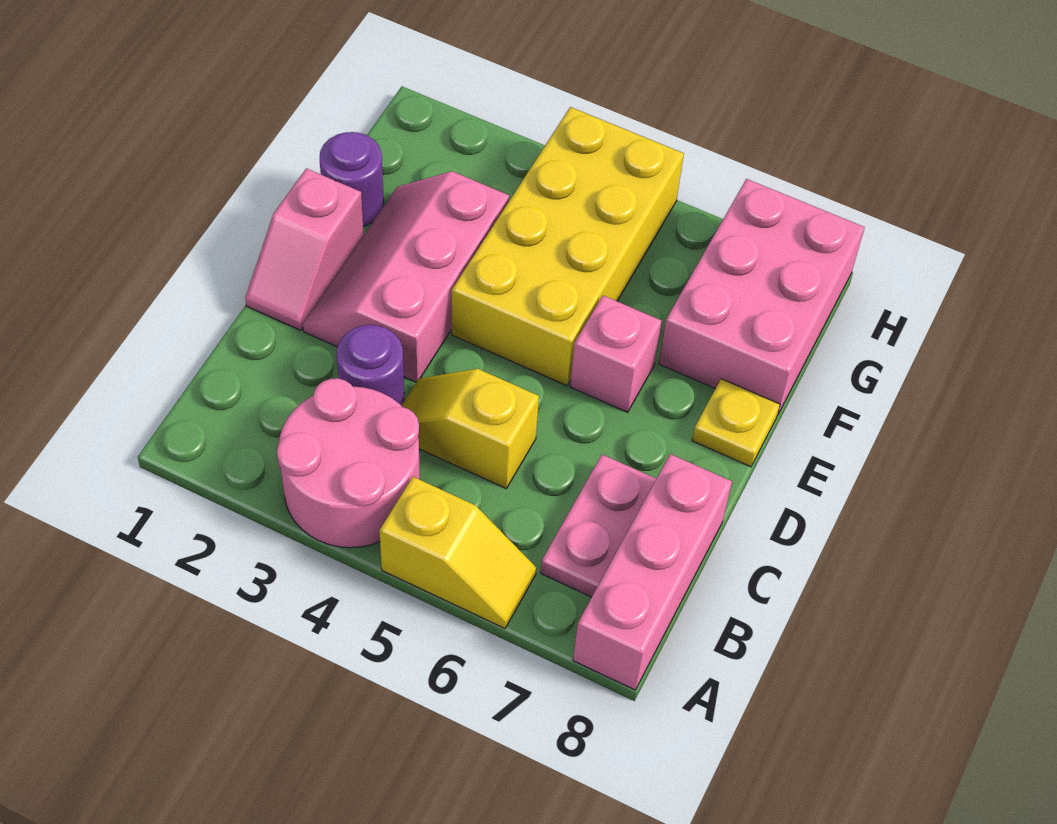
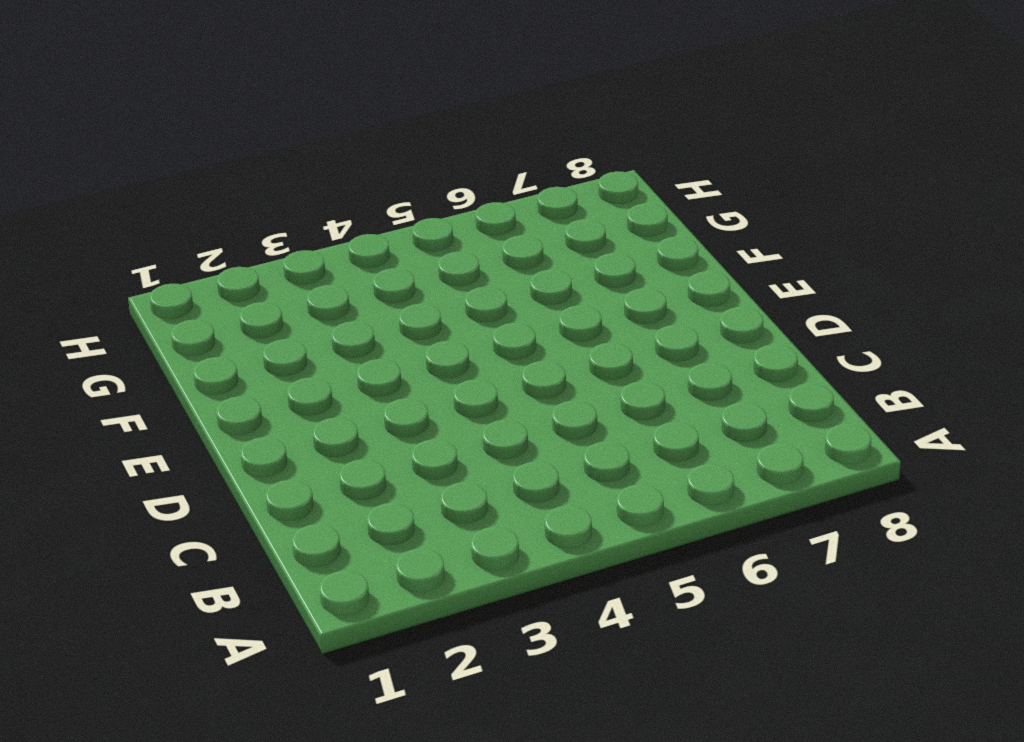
none -> pink round brick A3:B4 level 1
none -> yellow slope A5:A6 level 1 top 5
none -> pink brick A8:C8 level 1

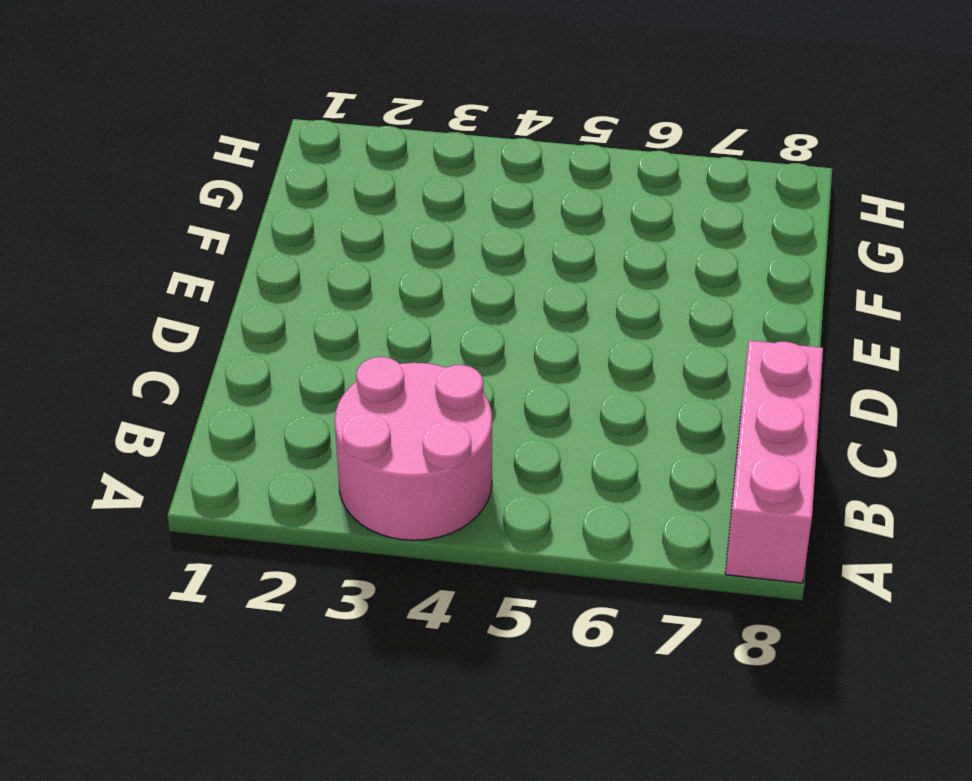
none -> yellow slope A5:A6 level 1 top 5
none -> pink plate B7:C7 level 1
none -> purple round brick C3 level 1

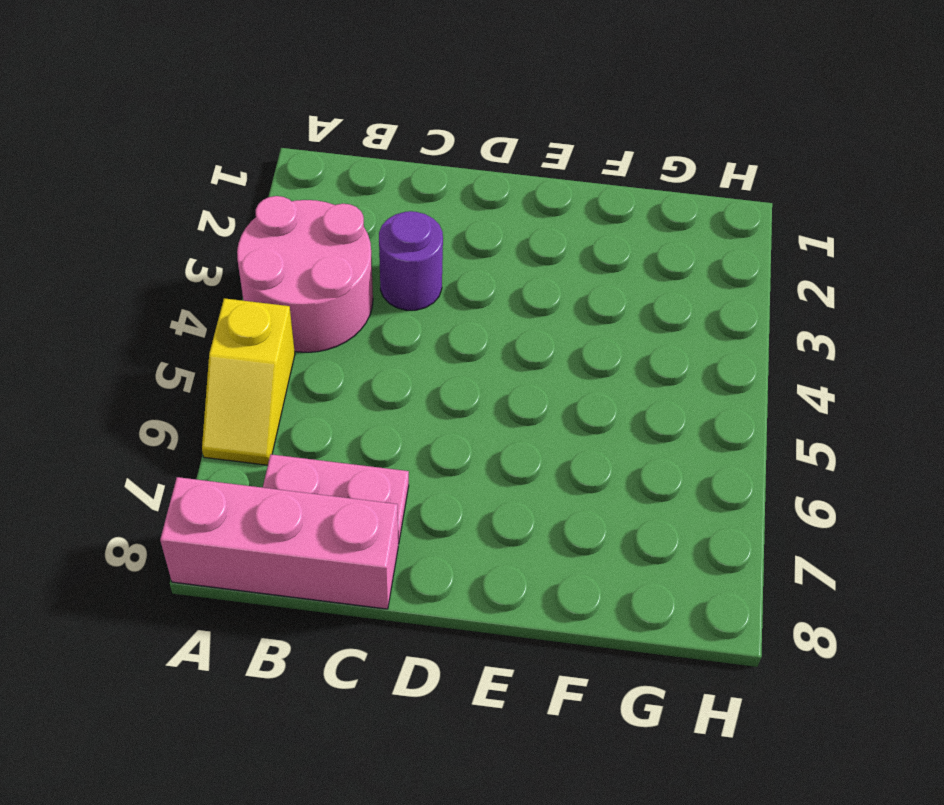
none -> yellow slope C4:C5 level 1 top 5
none -> pink slope D1:E1 level 1 top E
none -> pink slope D2:F3 level 1 top 3

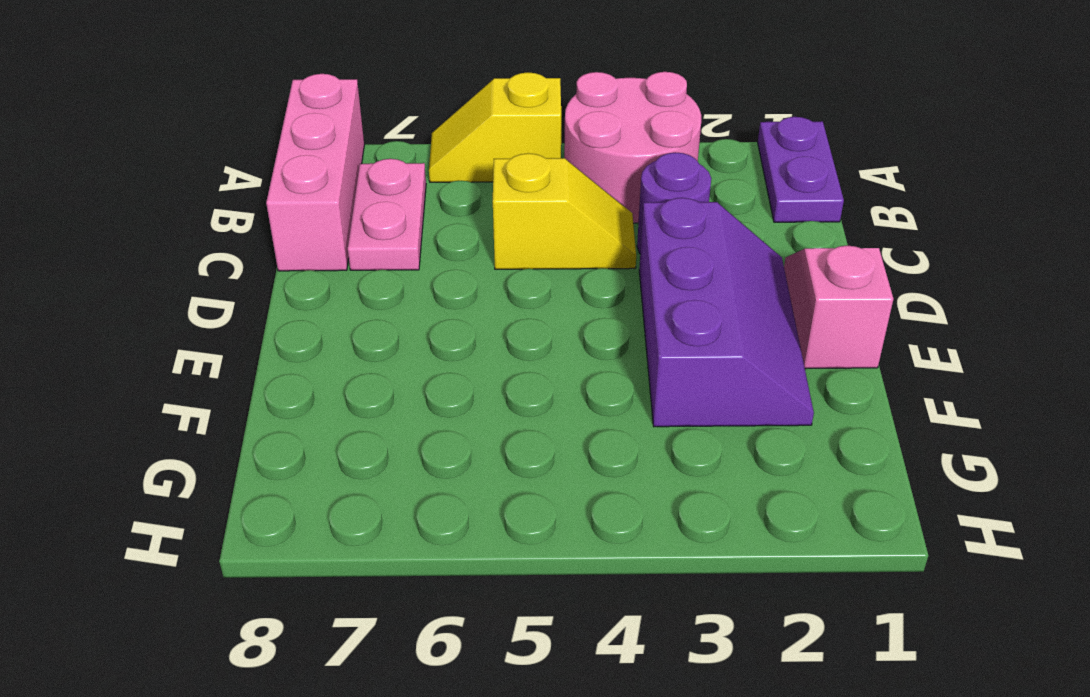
purple plate A1:B1 level 1 -> none
purple slope D2:F3 level 1 top 3 -> pink slope D2:F3 level 1 top 3
none -> yellow brick E4:H5 level 1
none -> pink brick E6 level 1
none -> yellow plate E8 level 1

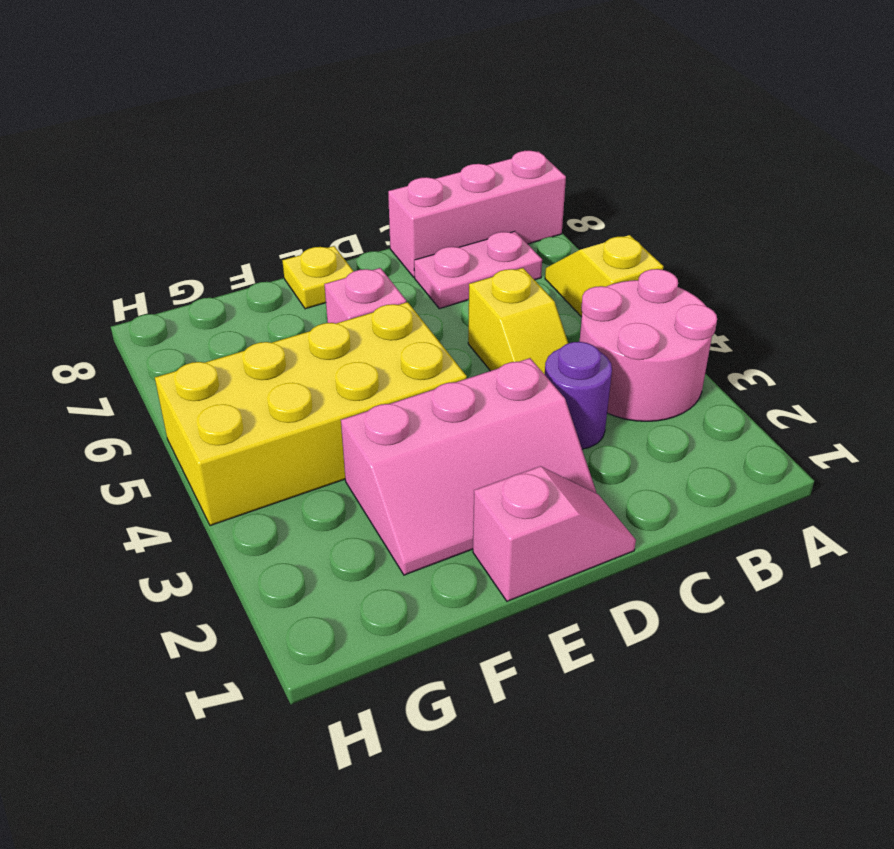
none -> purple round brick F1 level 1
none -> pink brick F7:H8 level 1

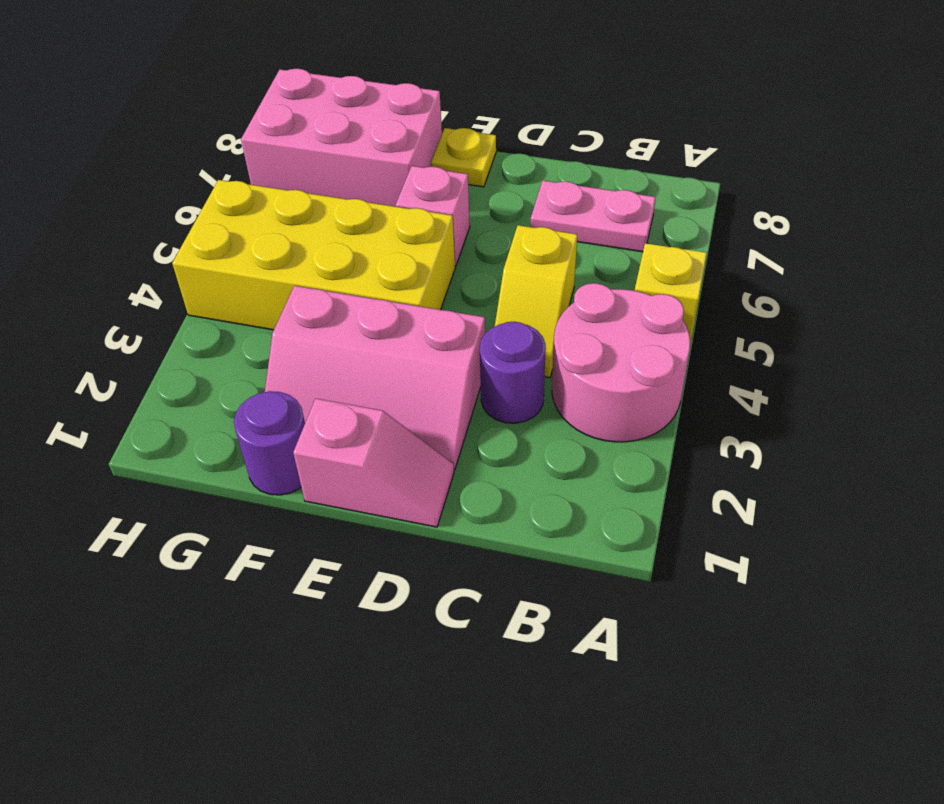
none -> pink brick A8:C8 level 1

